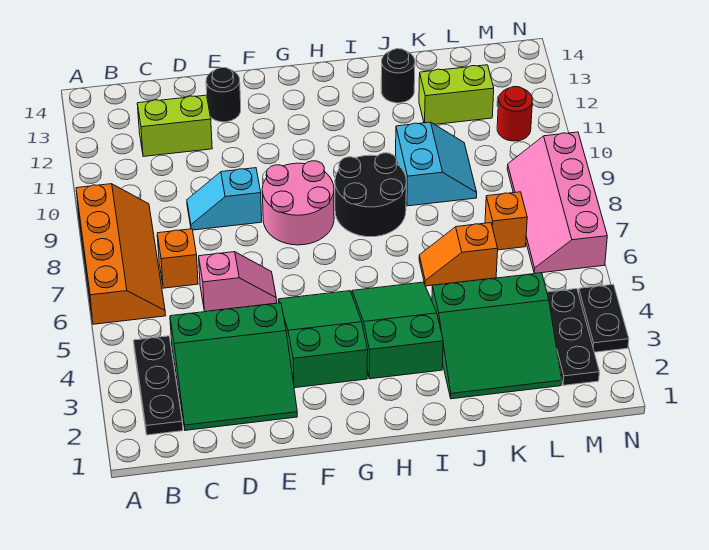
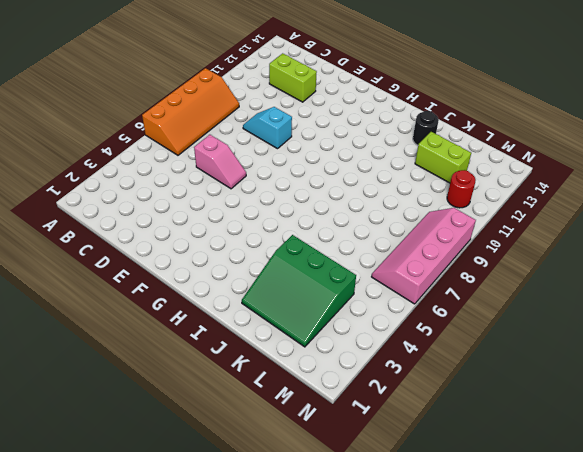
none -> black plate B2:B4 level 1
none -> green slope C2:E4 level 1 top 4
none -> orange brick C7 level 1

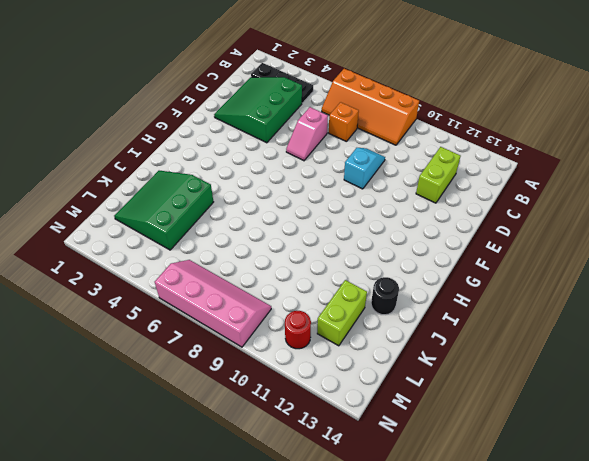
none -> black round brick E13 level 1
none -> green slope F3:G5 level 1 top 3
none -> pink round brick F8:G9 level 1

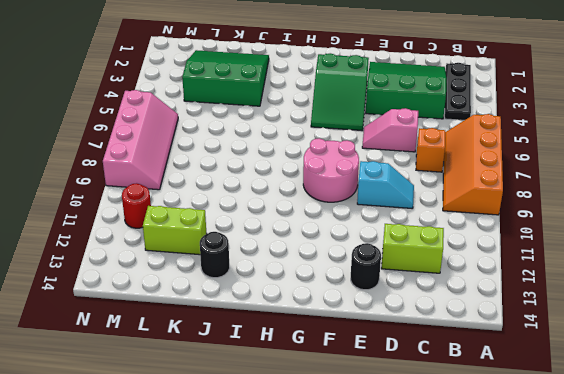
none -> green slope H3:I5 level 1 top 3
none -> black round brick H8:I9 level 1
none -> orange slope J6:K6 level 1 top K

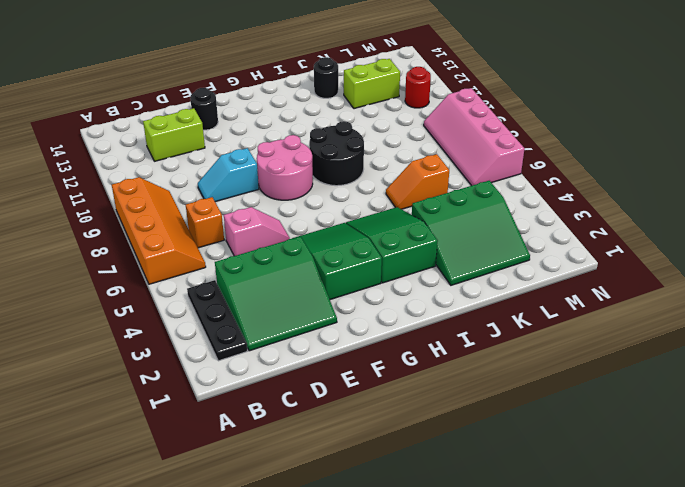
none -> cyan slope J9:K10 level 1 top J
none -> orange brick L7 level 1
none -> black plate M2:M4 level 1

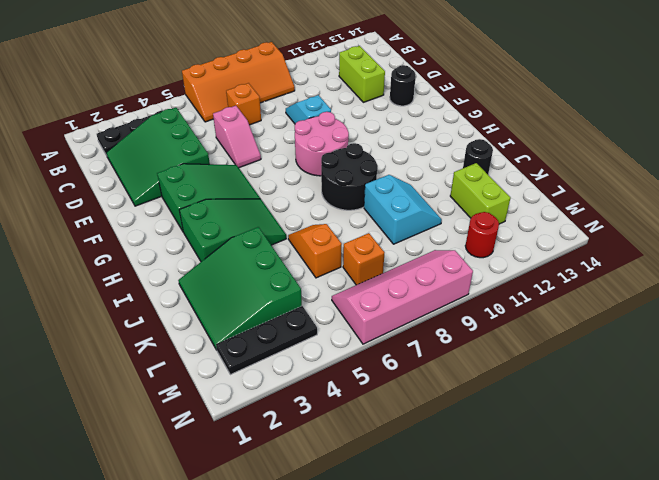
cyan slope J9:K10 level 1 top 9 -> cyan slope J9:K10 level 1 top J
none -> black plate N3:N4 level 1

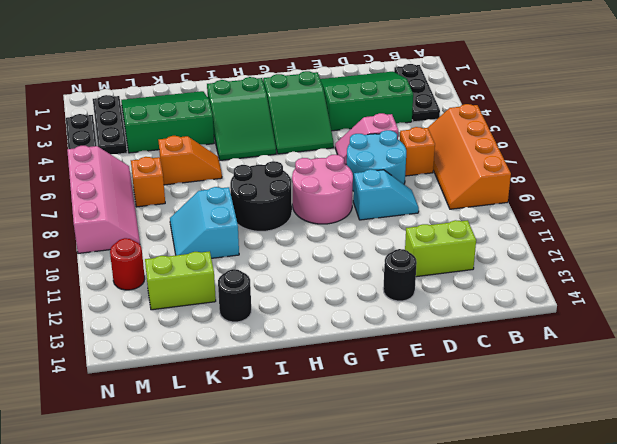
cyan round brick D7:E8 level 1 -> none

